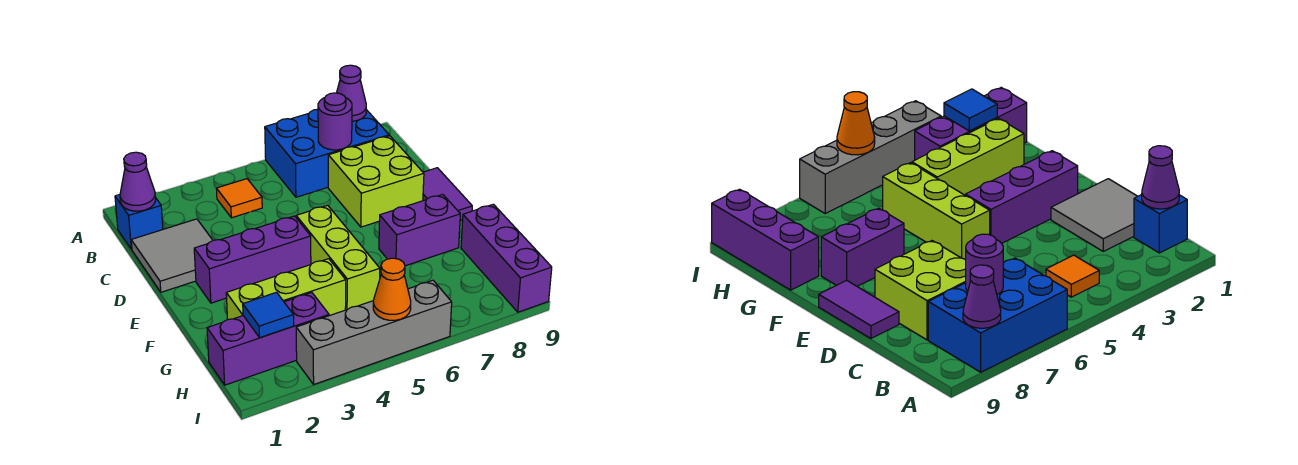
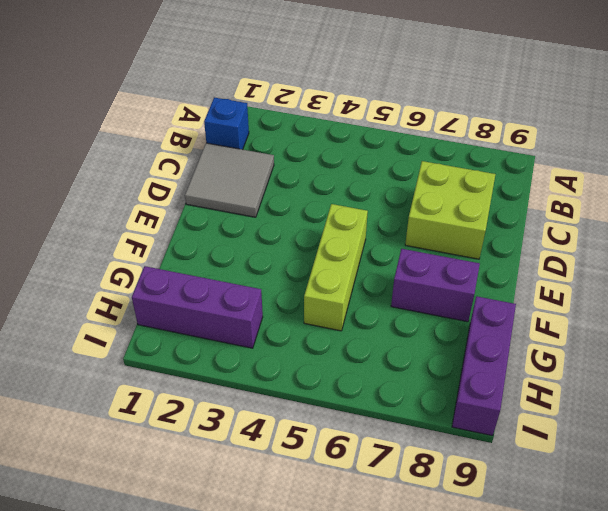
none -> blue brick A6:B8 level 1
none -> orange tile B4 level 1
none -> purple tile D9:E9 level 1

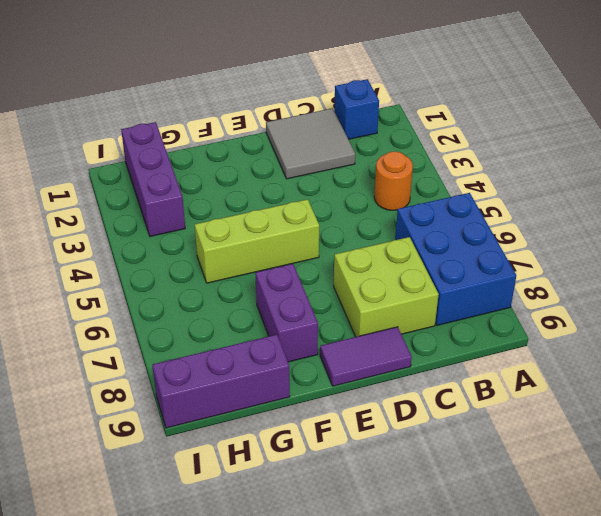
orange round brick B4 level 1 -> orange tile B4 level 1
none -> purple brick E2:E4 level 1
none -> lime brick G2:G4 level 1
none -> grey brick I3:I6 level 1

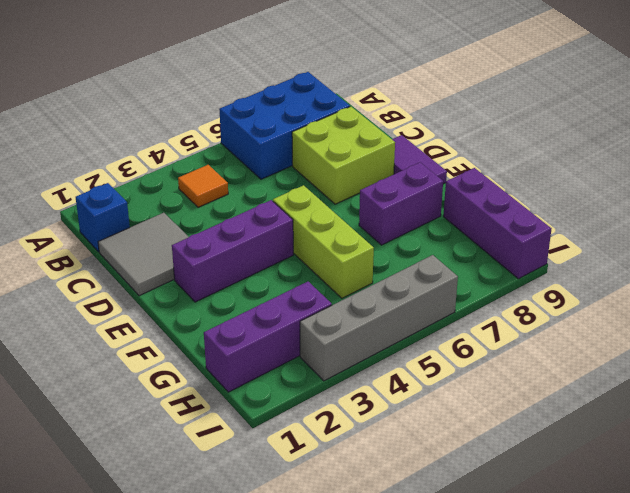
none -> lime brick G2:G4 level 1
none -> purple cone A8 level 2
none -> purple cone B1 level 2

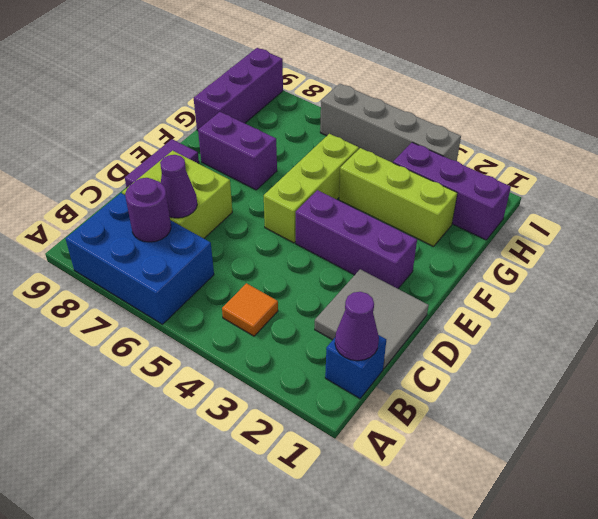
purple cone C7 level 2 -> purple cone A8 level 2
none -> blue tile H2 level 2
none -> orange cone I5 level 2

